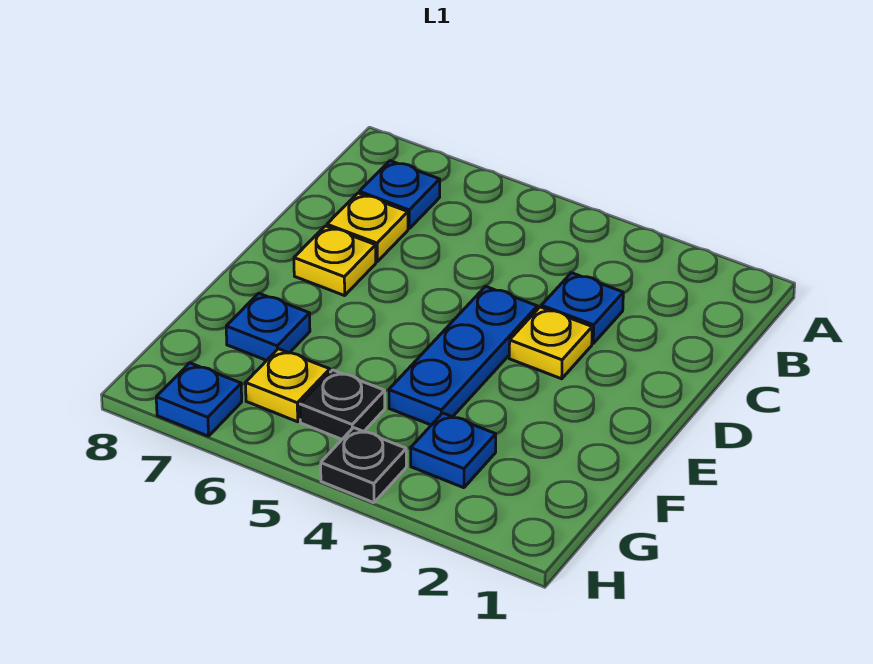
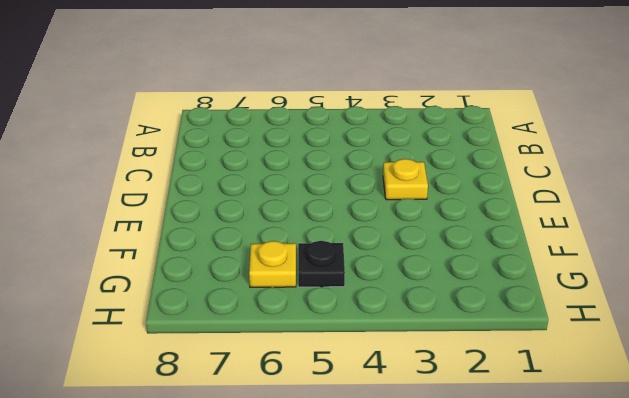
none -> blue plate B7 level 1
none -> blue plate C3 level 1
none -> yellow plate C7 level 1

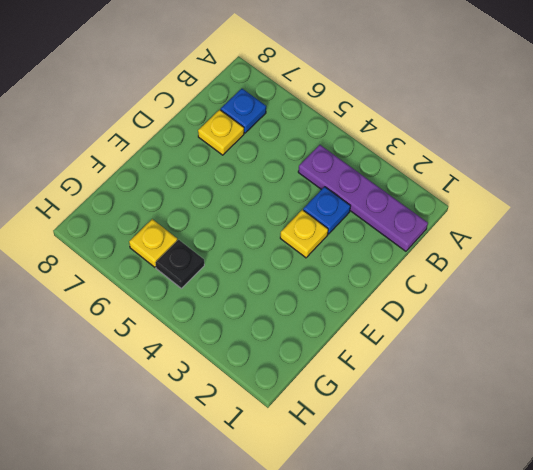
purple plate B1:B4 level 1 -> none
none -> blue plate D4:F4 level 1
none -> yellow plate D7 level 1
none -> blue plate F7 level 1

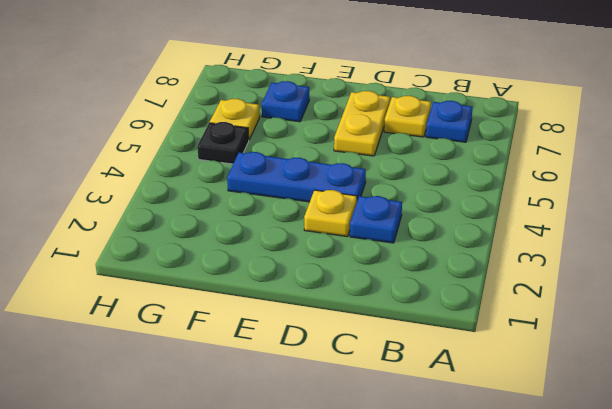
yellow plate D6:D7 level 1 -> yellow plate D7 level 1
none -> blue plate G3 level 1
none -> black plate H4 level 1
none -> blue plate H7 level 1

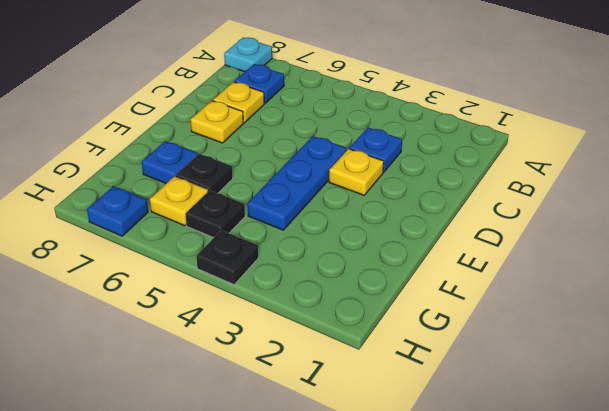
cyan plate A8 level 1 -> none
black plate F6 level 1 -> none
none -> blue plate G3 level 1

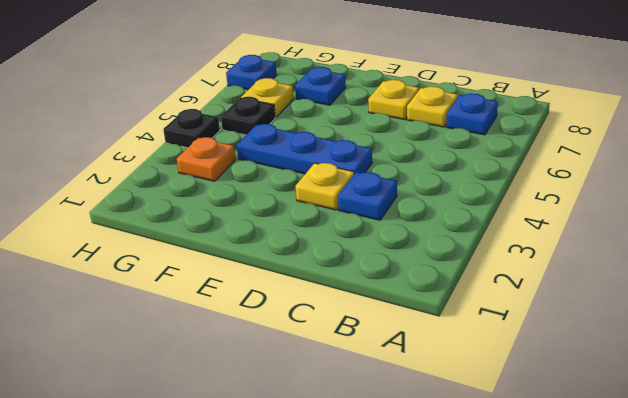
orange plate G3 level 1 -> blue plate G3 level 1

